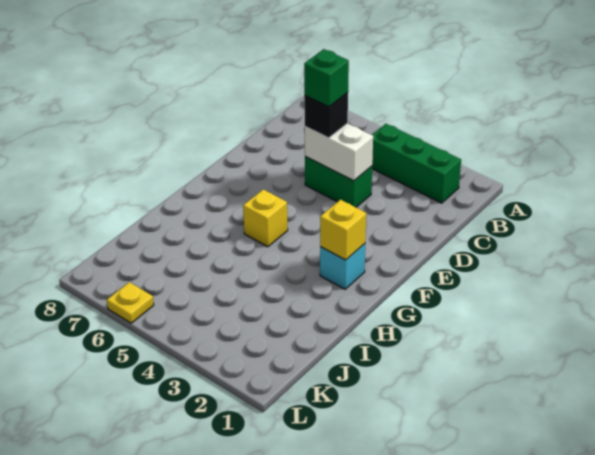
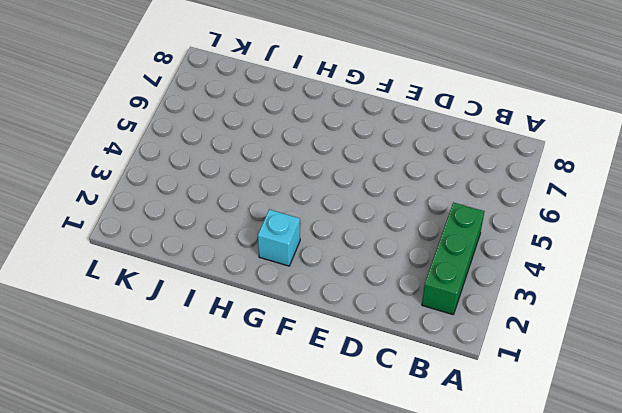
none -> green brick D4:D5 level 1
none -> yellow brick G5 level 1

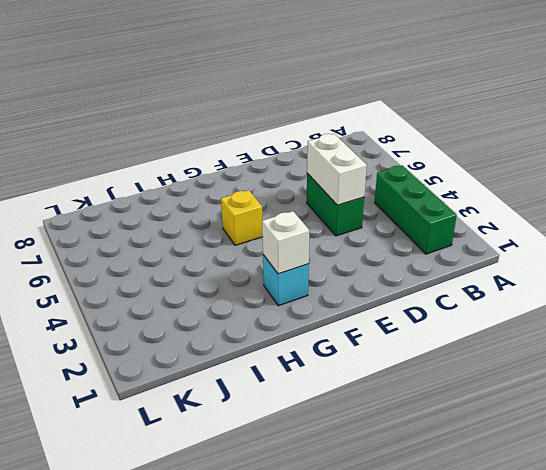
white brick G2 level 2 -> yellow brick G2 level 2
none -> yellow plate L6 level 1
none -> black brick D5 level 3

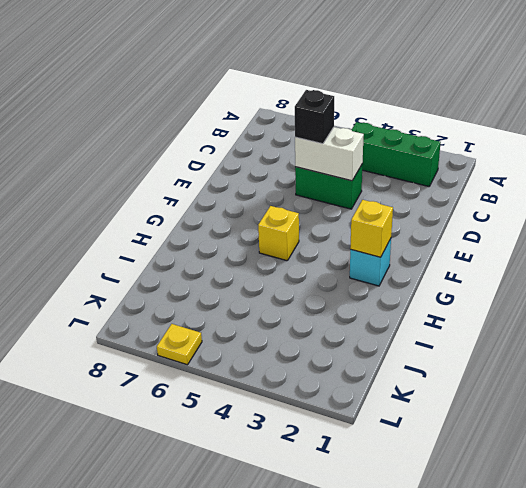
none -> green brick D5 level 4

